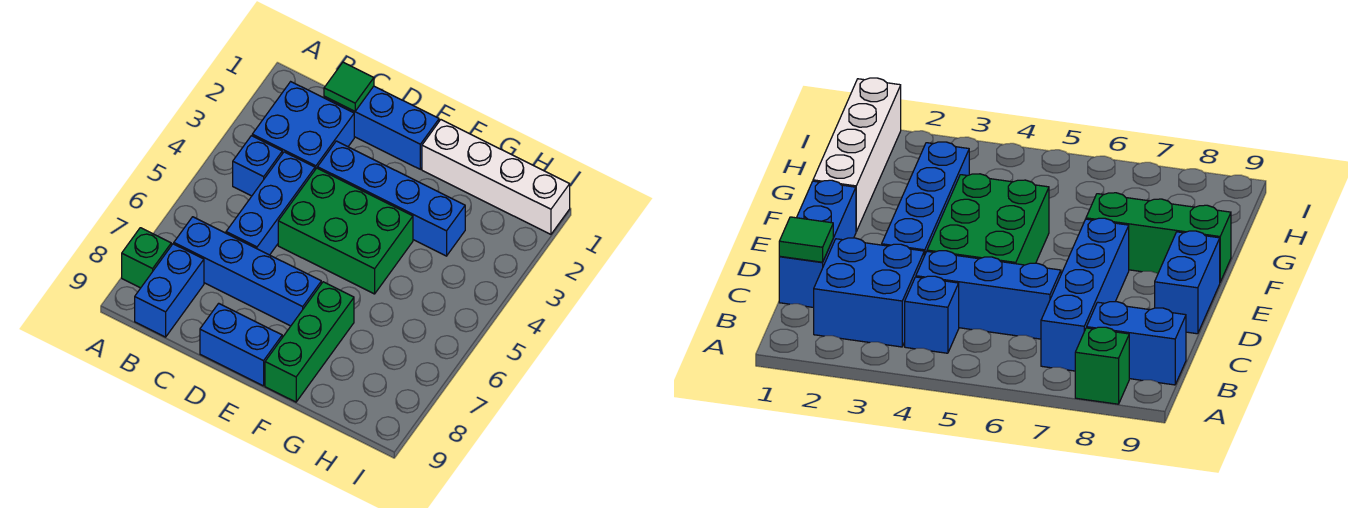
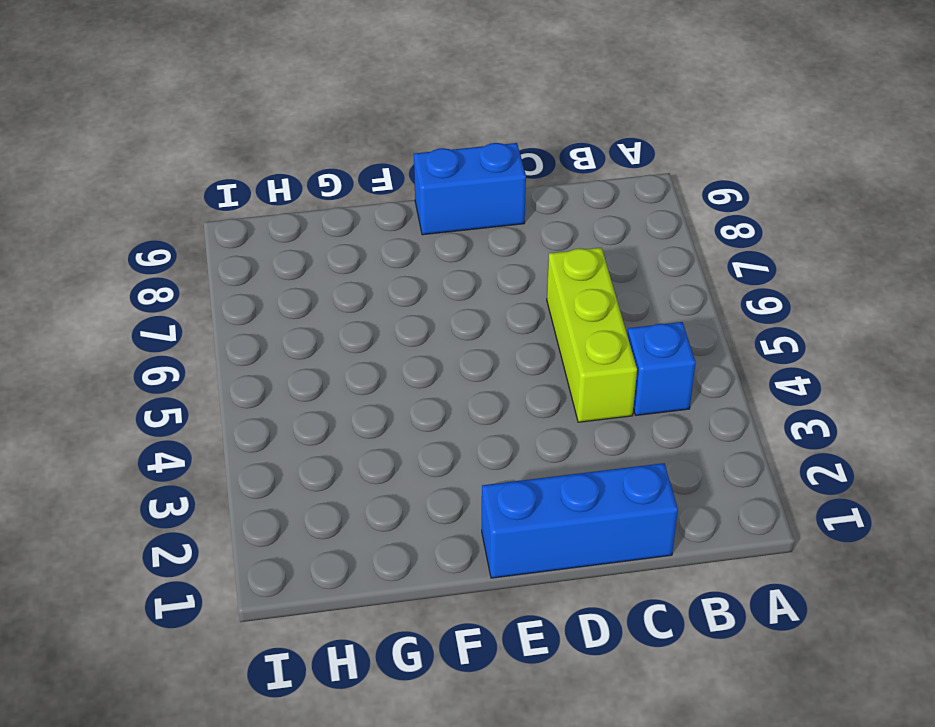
lime brick C4:C6 level 1 -> blue brick C4:C6 level 1
none -> green brick A8 level 1
none -> blue brick B2:C3 level 1
none -> blue brick B7:E7 level 1

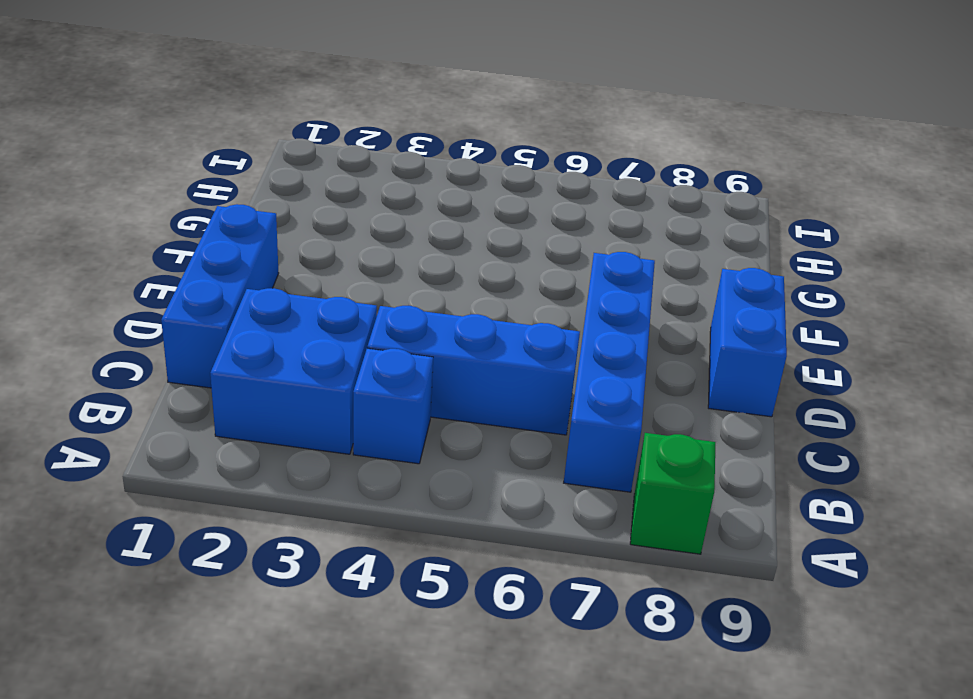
none -> blue brick B8:B9 level 1
none -> blue brick D3:G3 level 1
none -> green brick D4:F5 level 1

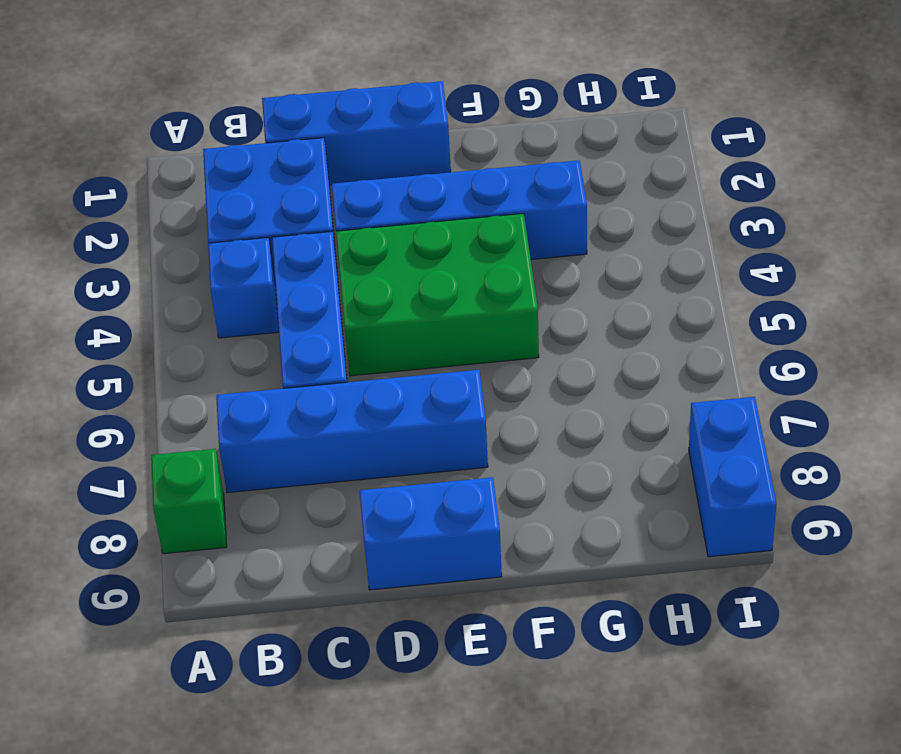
blue brick I8:I9 level 1 -> blue brick B8:B9 level 1
none -> white brick F1:I1 level 1
none -> green brick F7:F9 level 1
none -> green tile C1 level 2

